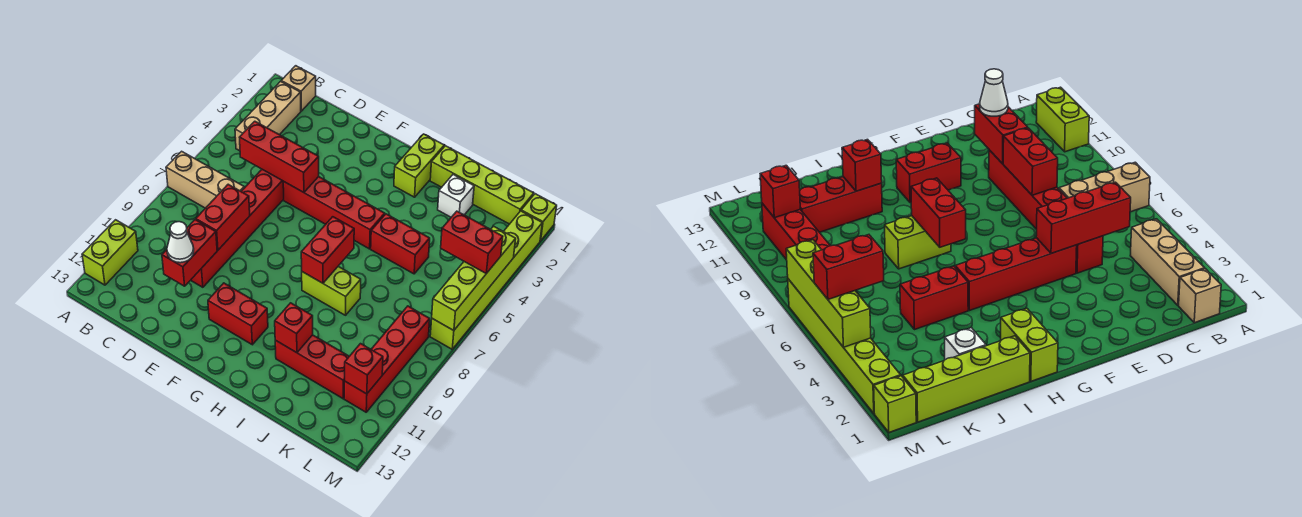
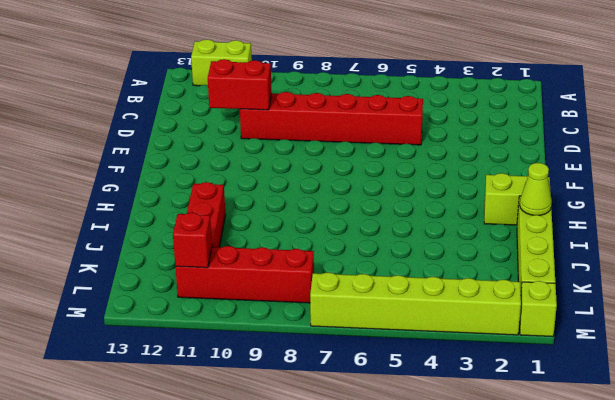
lime cone I1 level 2 -> none
none -> tan brick A7:C7 level 1
none -> tan brick B1 level 1
none -> tan brick B2:B4 level 1

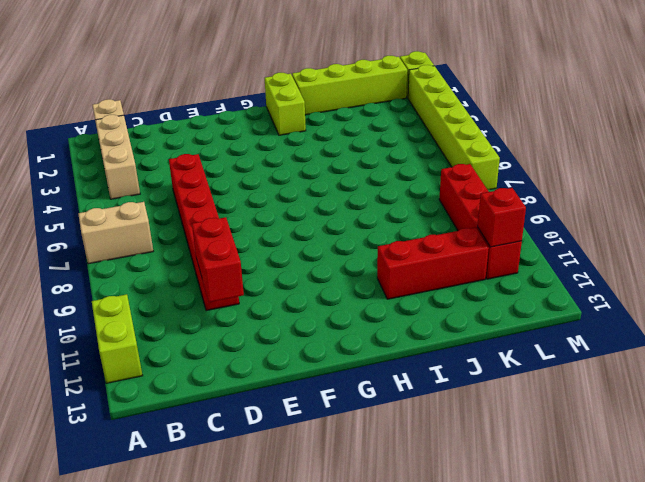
tan brick A7:B7 level 1 -> tan brick A7:C7 level 1
none -> red brick E5:H5 level 1
none -> red brick F11:G11 level 1
none -> lime brick H8:I8 level 1

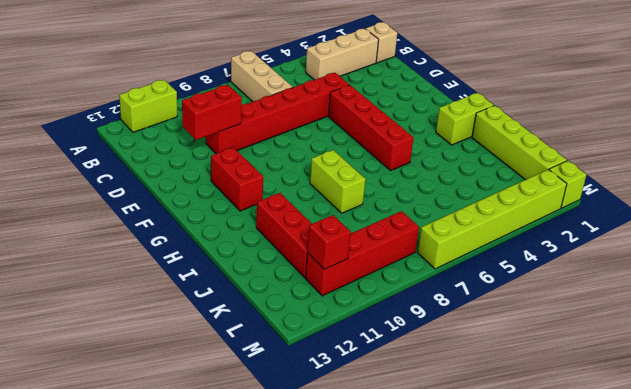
none -> red brick I5:J5 level 1
none -> white brick J2 level 1
none -> red brick C5:E5 level 2

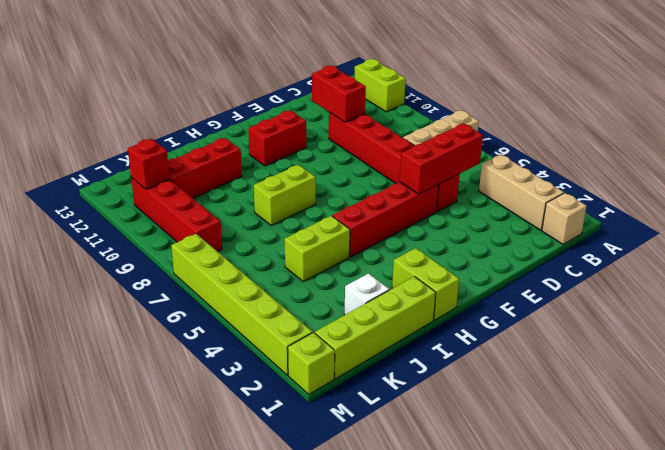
lime brick I5:J5 level 1 -> red brick I5:J5 level 1
none -> red brick D8:D9 level 2
none -> red brick H7:H8 level 2
none -> red brick I11 level 2

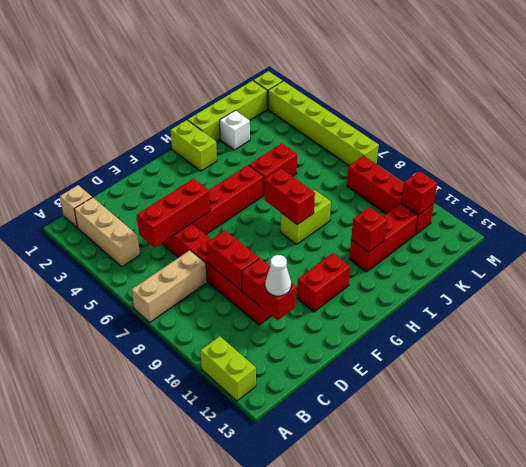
none -> lime brick M4:M7 level 2
none -> red brick L5:M5 level 3

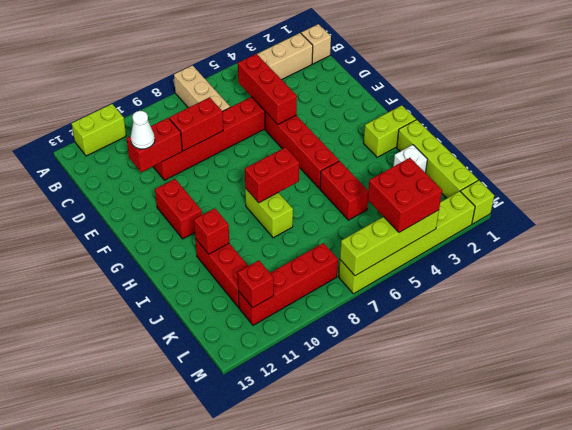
red brick L4:M5 level 3 -> red brick L5:M5 level 3

